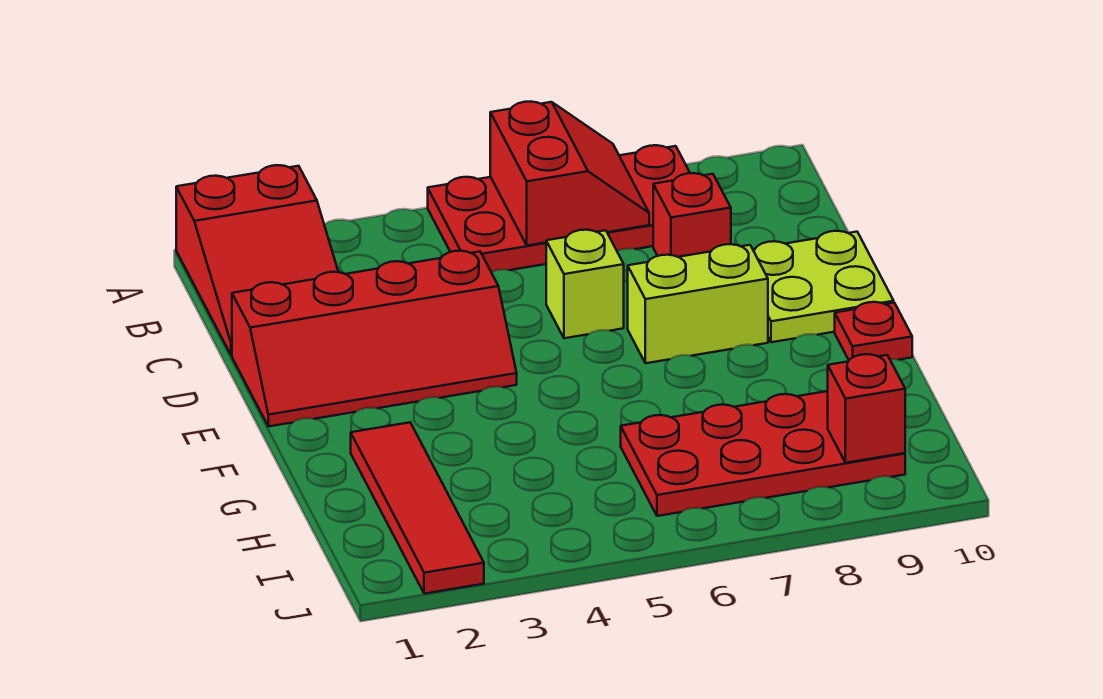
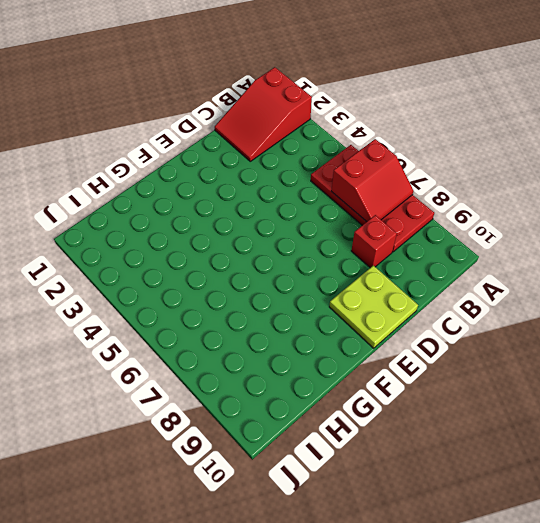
none -> red slope D1:E4 level 1 top D
none -> lime brick D6 level 1
none -> lime brick E7:E8 level 1

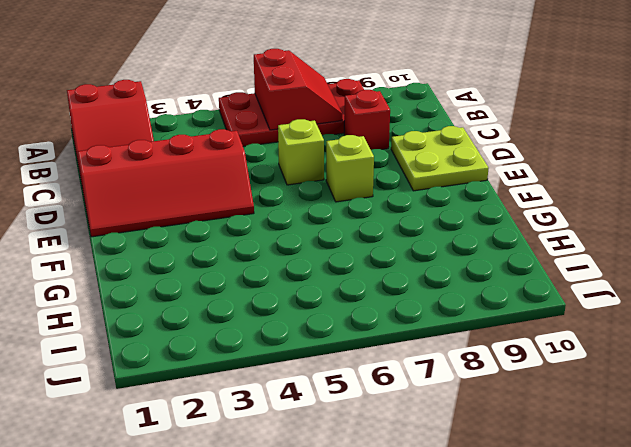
lime brick E7 level 1 -> lime brick E7:E8 level 1
none -> red plate F10 level 1
none -> red tile G2:J2 level 1
none -> red plate H6:I9 level 1

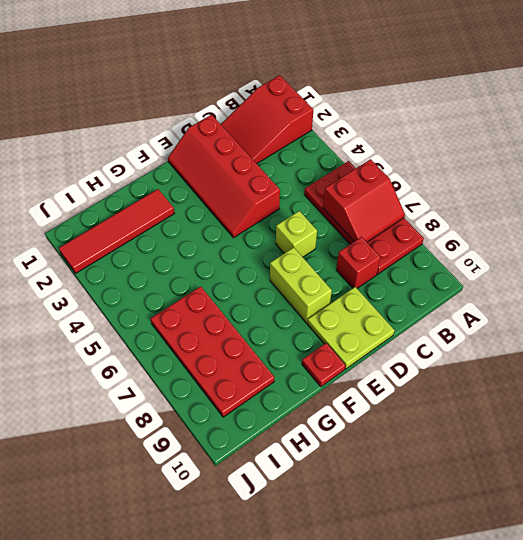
none -> red brick I9 level 2

